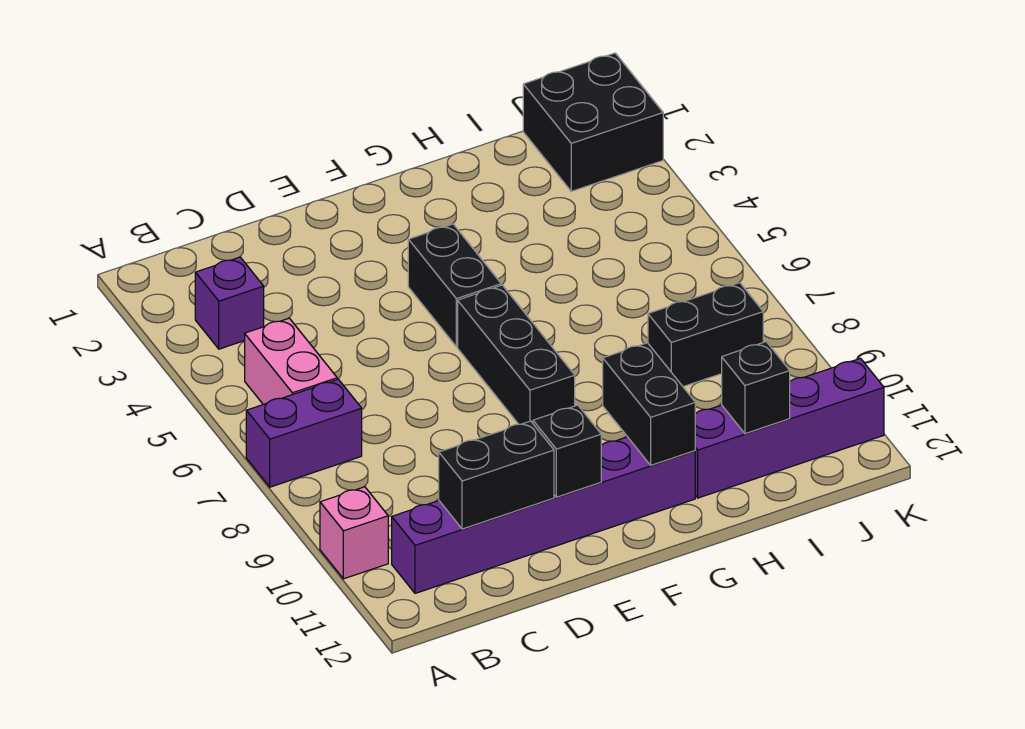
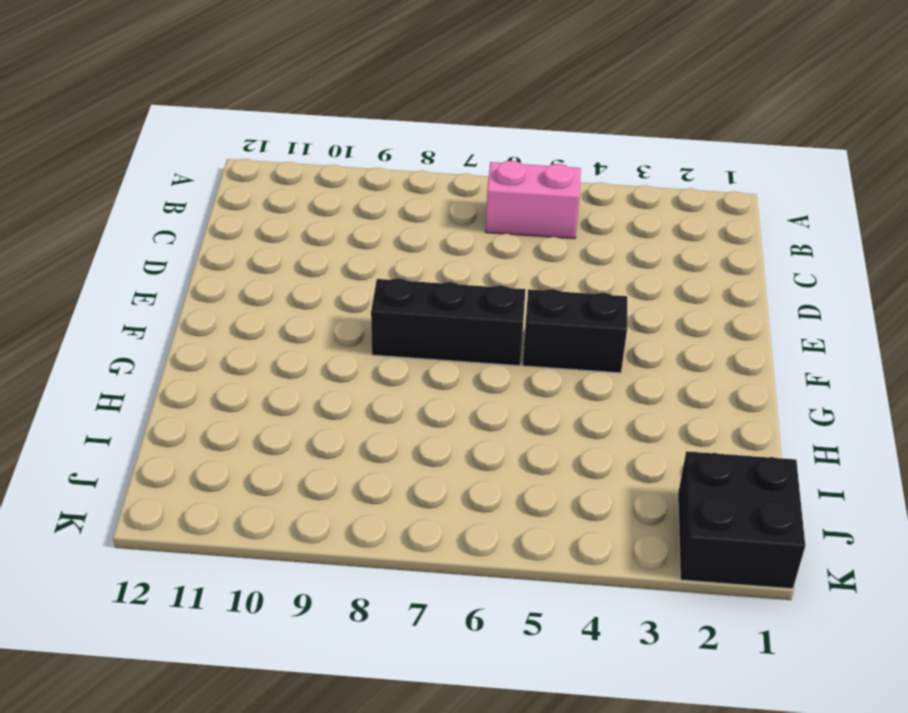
none -> purple brick A7:B7 level 1
none -> pink brick A10 level 1
none -> purple brick B3 level 1

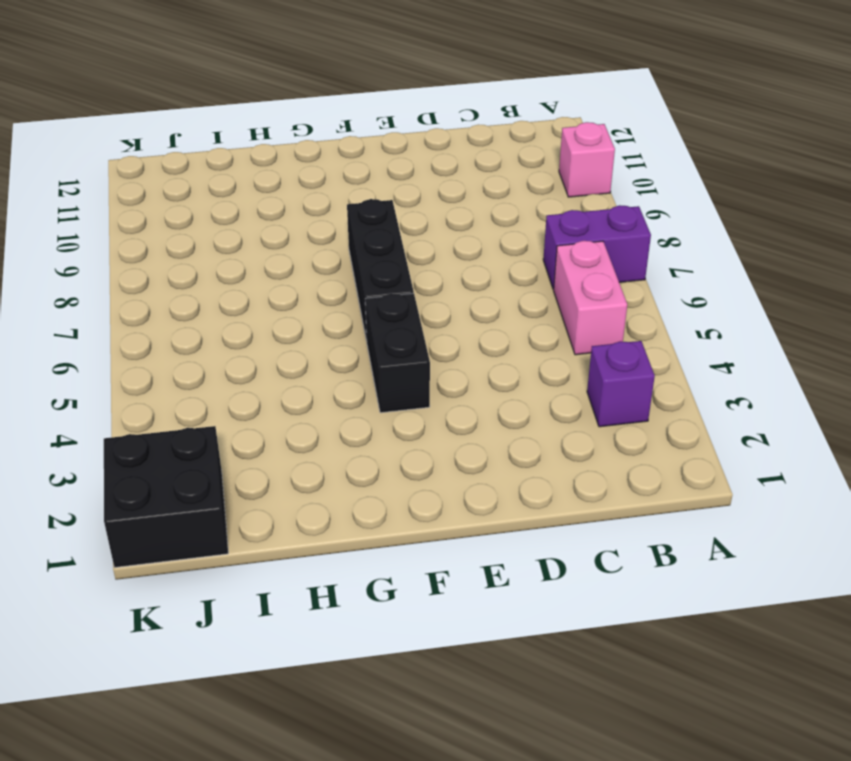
none -> purple brick B11:G11 level 1
none -> purple brick H11:K11 level 1
none -> black brick I8:J8 level 1

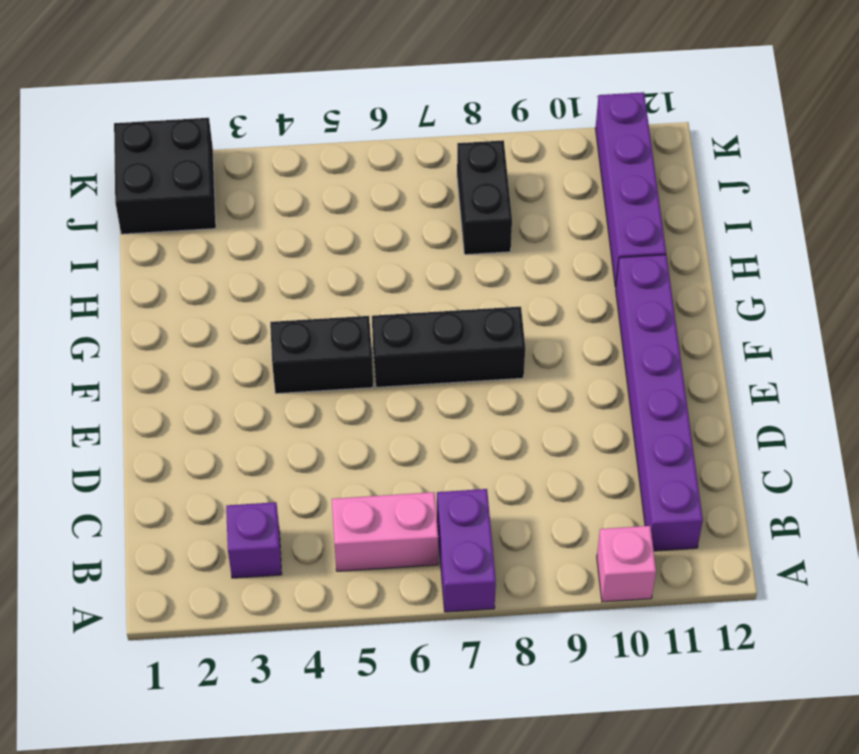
none -> black brick C11:D11 level 2
none -> black brick E11 level 2
none -> black brick G10:G11 level 2

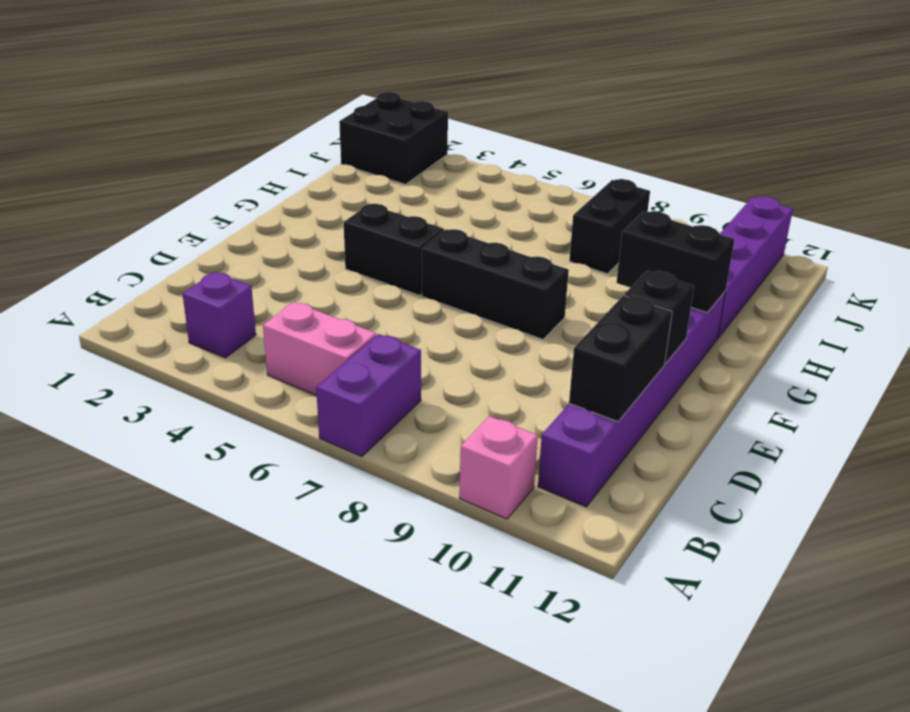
none -> black brick I11 level 2

